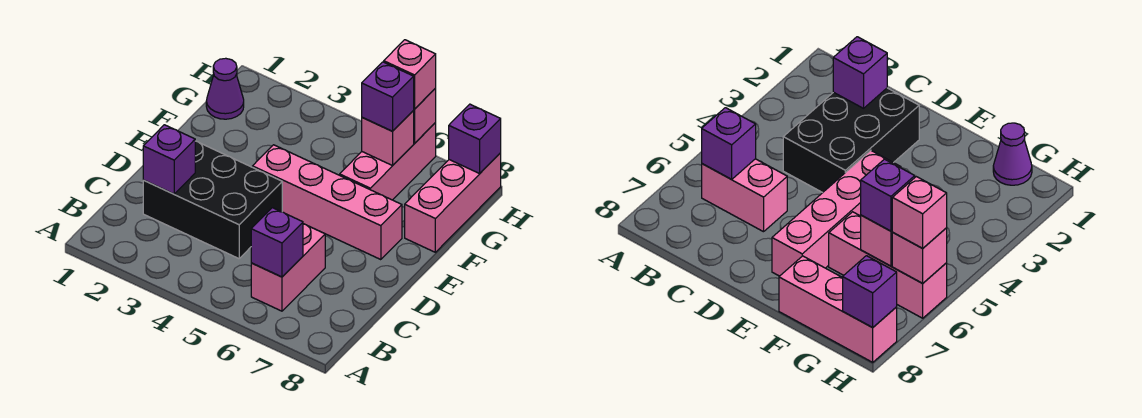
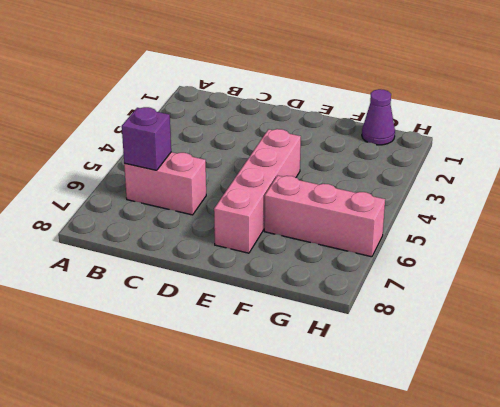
none -> black brick C2:D4 level 1
none -> pink brick F8:H8 level 1
none -> purple brick C2 level 2

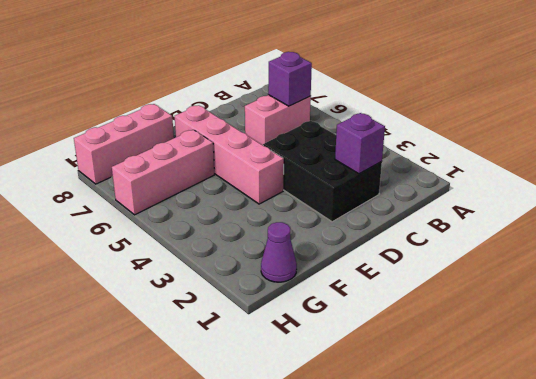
none -> pink brick G6 level 2
none -> pink brick H6 level 2
none -> purple brick H8 level 2

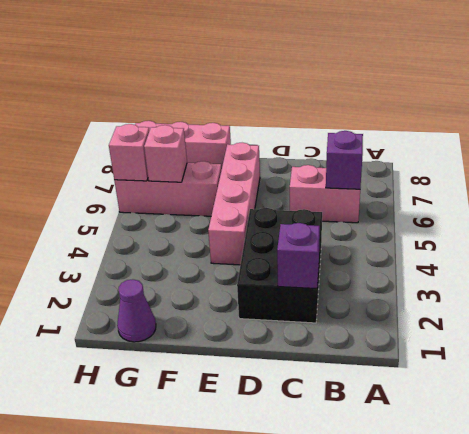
none -> purple brick H8 level 2
none -> purple brick G6 level 3
none -> pink brick H6 level 3

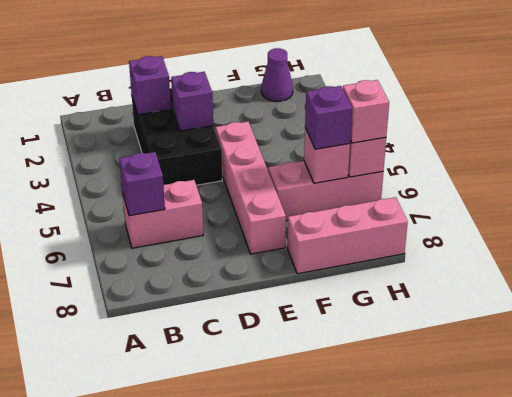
purple brick D3 level 2 -> purple brick H8 level 2

